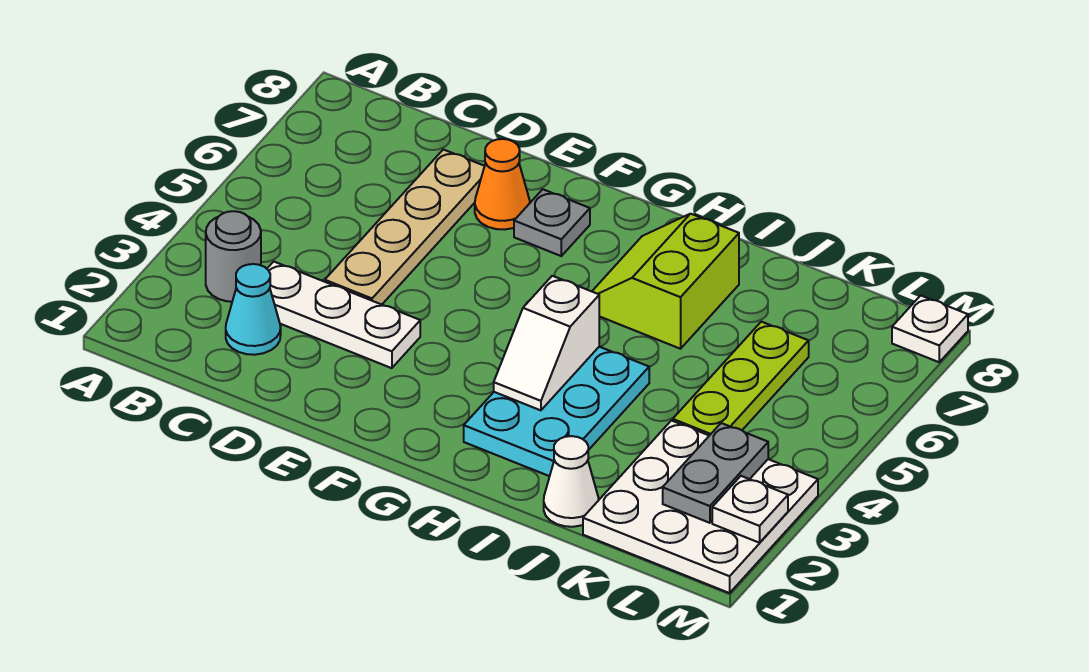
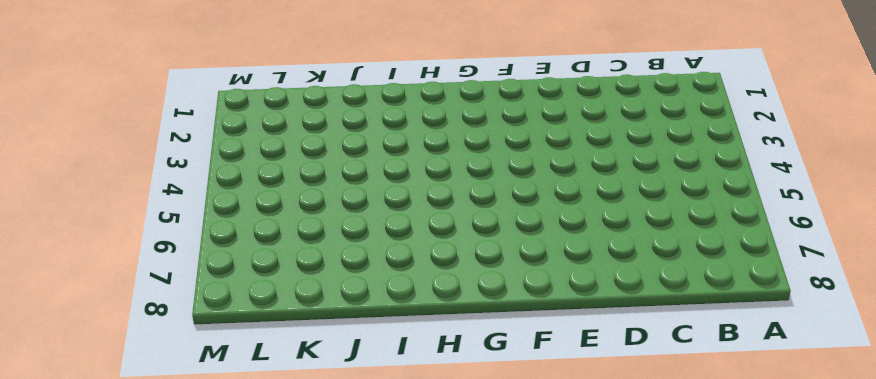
none -> grey round brick B3 level 1
none -> cyan cone C2 level 1
none -> white plate C3:E3 level 1

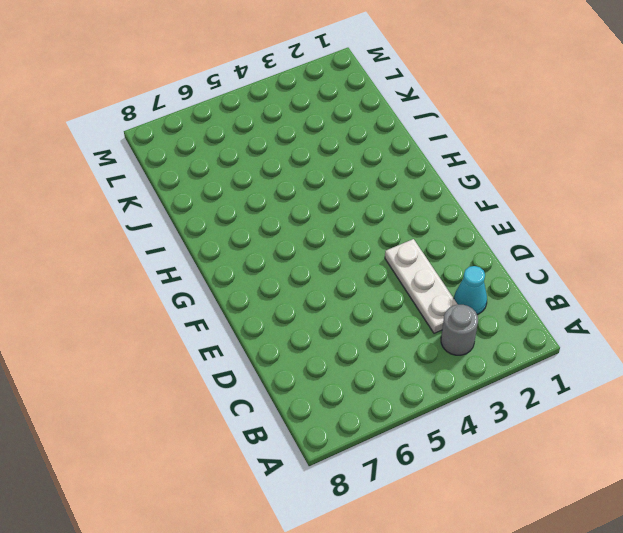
none -> tan plate D4:D7 level 1
none -> orange cone E7 level 1
none -> grey plate F7 level 1

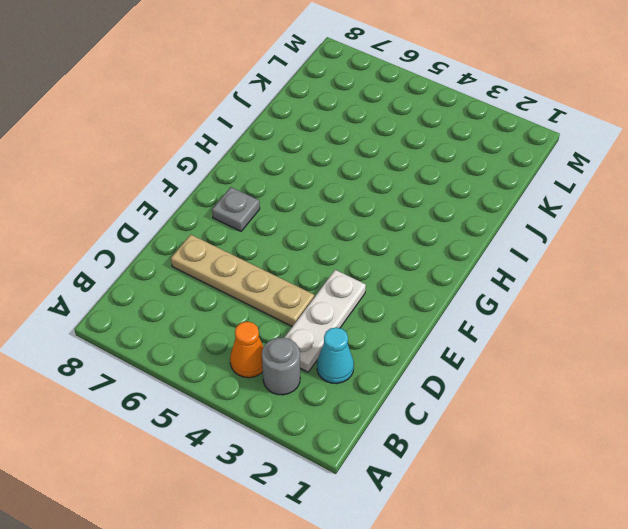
orange cone B4 level 1 -> orange cone E7 level 1
none -> cyan plate H2:I4 level 1
none -> lime slope H6:I7 level 1 top I
none -> white cone J1 level 1

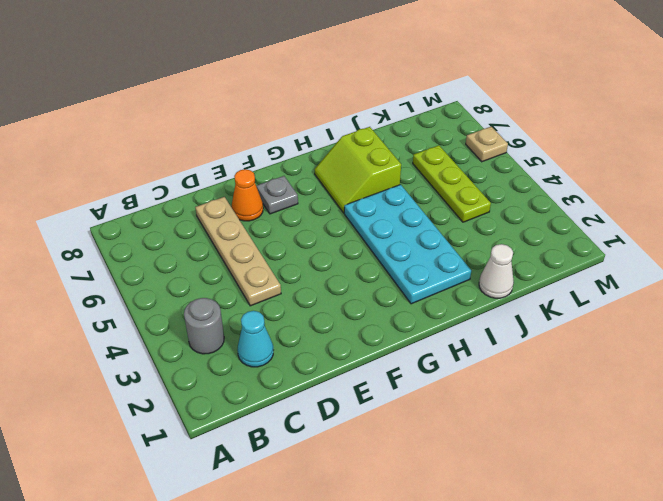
cyan plate H2:I5 level 1 -> cyan plate H2:I4 level 1
tan plate M6 level 1 -> none
none -> white plate C3:E3 level 1
none -> white plate K1:M3 level 1
none -> white plate M8 level 1

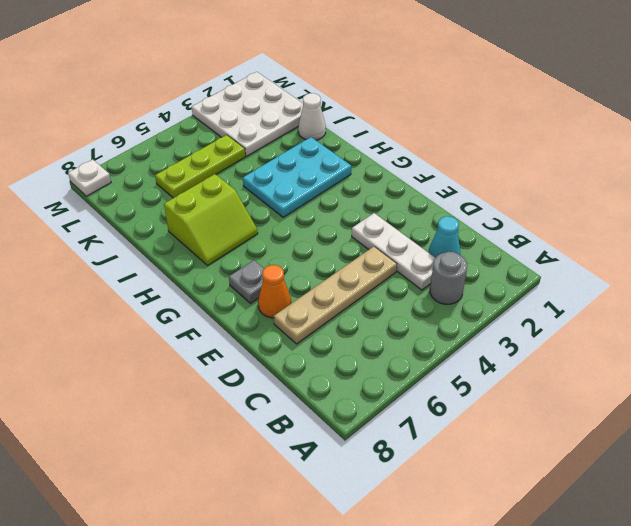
none -> white slope H3:H4 level 2 top 4
none -> grey plate L2:L3 level 2
none -> white plate M2 level 2

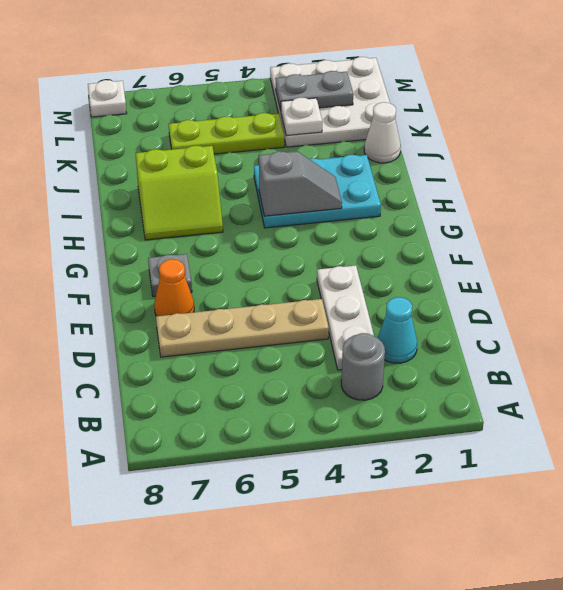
grey slope H3:H4 level 2 top 4 -> white slope H3:H4 level 2 top 4
white plate K3 level 2 -> white plate M2 level 2

